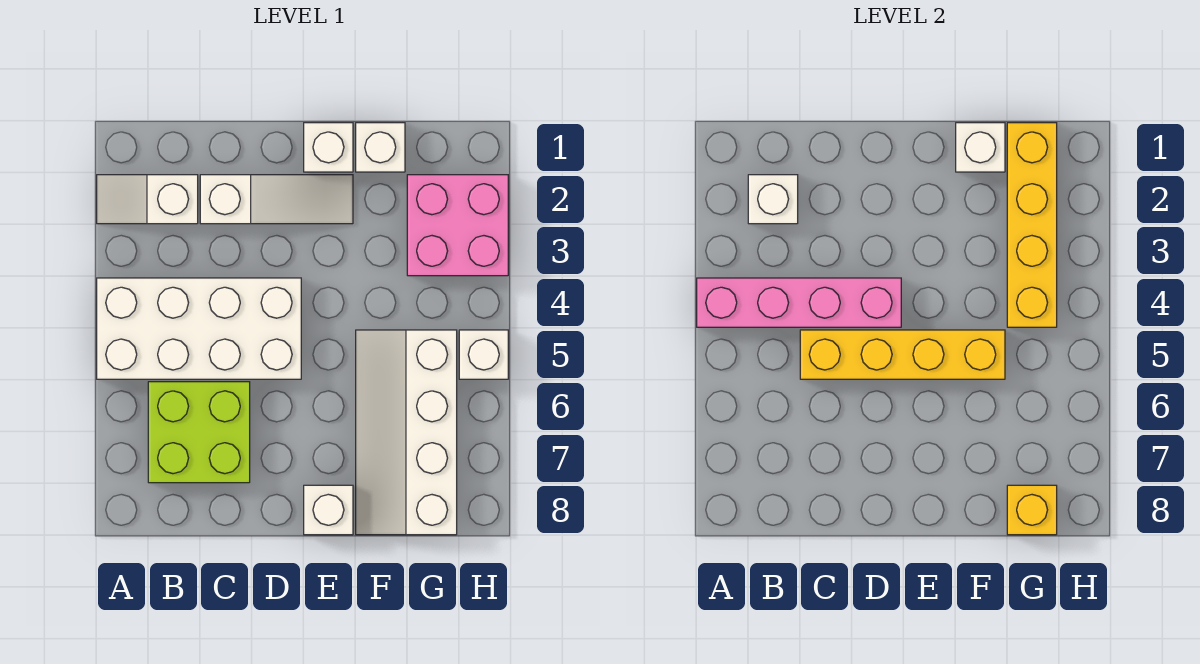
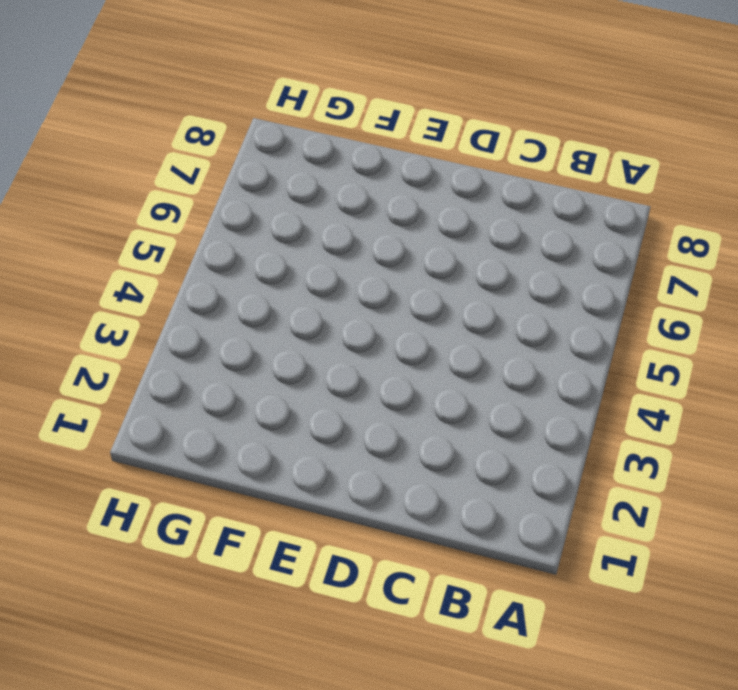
none -> white slope A2:B2 level 1 top B
none -> white brick A4:D5 level 1
none -> lime brick B6:C7 level 1

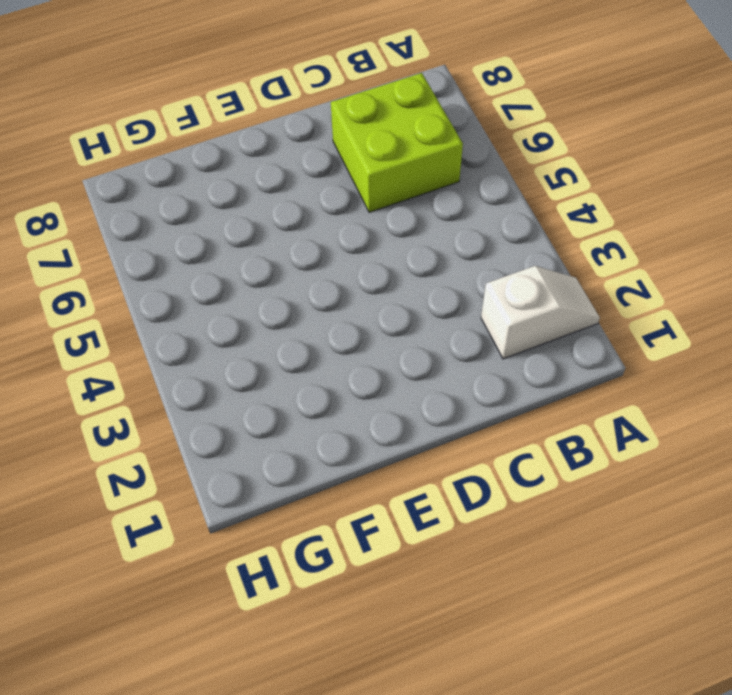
none -> white brick A4:D5 level 1
none -> white slope C2:E2 level 1 top C
none -> white brick E1 level 1

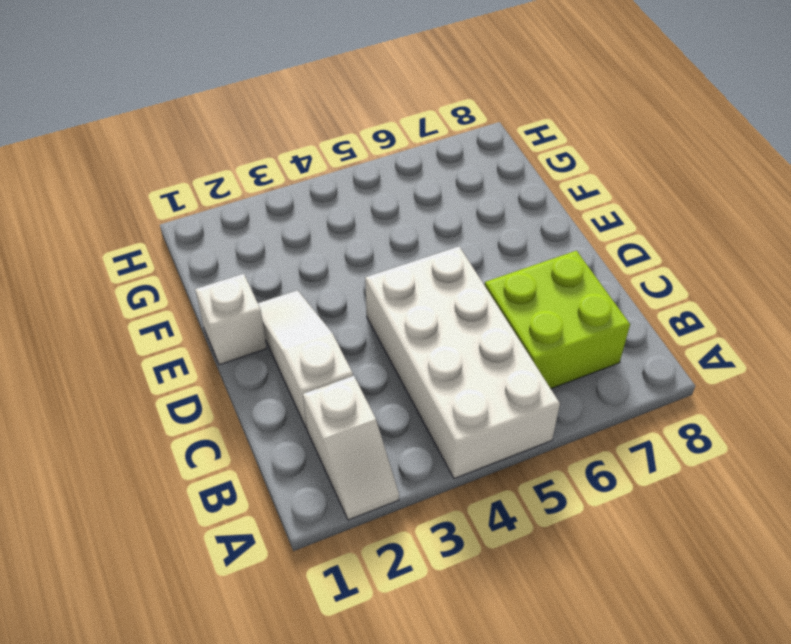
none -> white brick E8 level 1
none -> white brick F1 level 1
none -> white slope F5:G8 level 1 top G

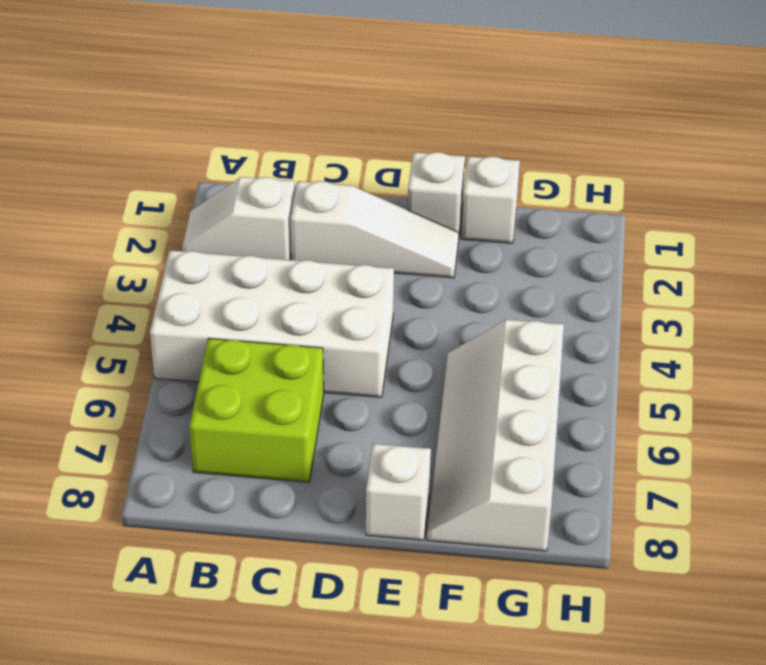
none -> pink brick G2:H3 level 1
none -> white brick H5 level 1
none -> pink brick A4:D4 level 2

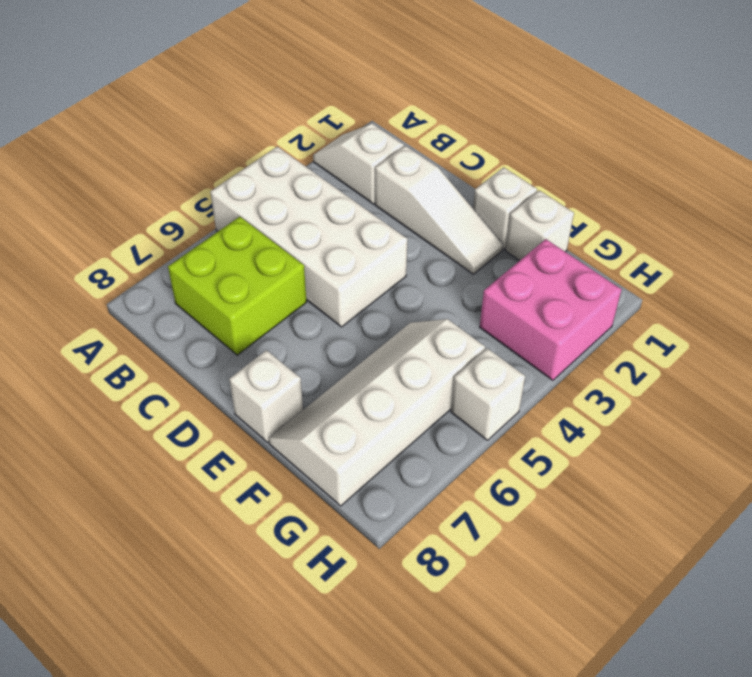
none -> pink brick A4:D4 level 2
none -> white brick B2 level 2
none -> yellow brick C5:F5 level 2

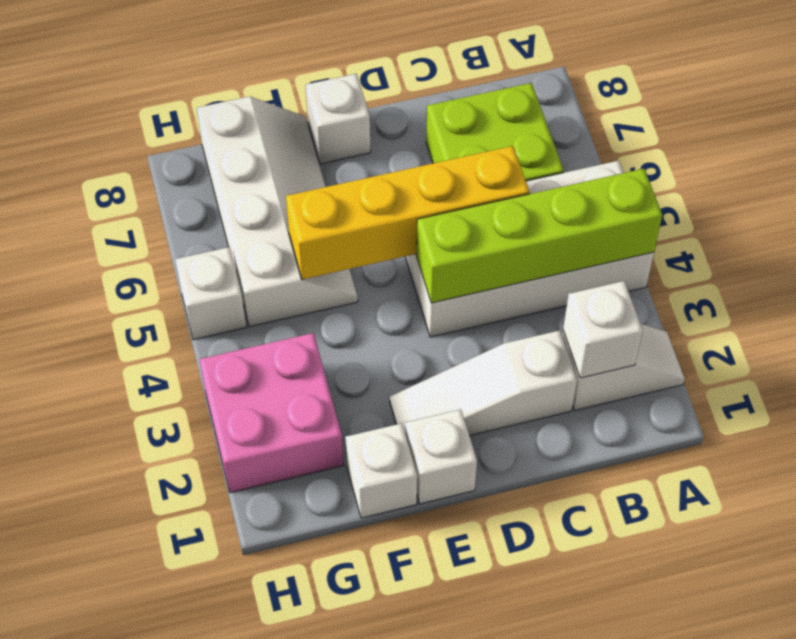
lime brick A4:D4 level 2 -> pink brick A4:D4 level 2
none -> white brick F1 level 2
none -> yellow brick G1:G4 level 2
none -> yellow brick G8 level 2

